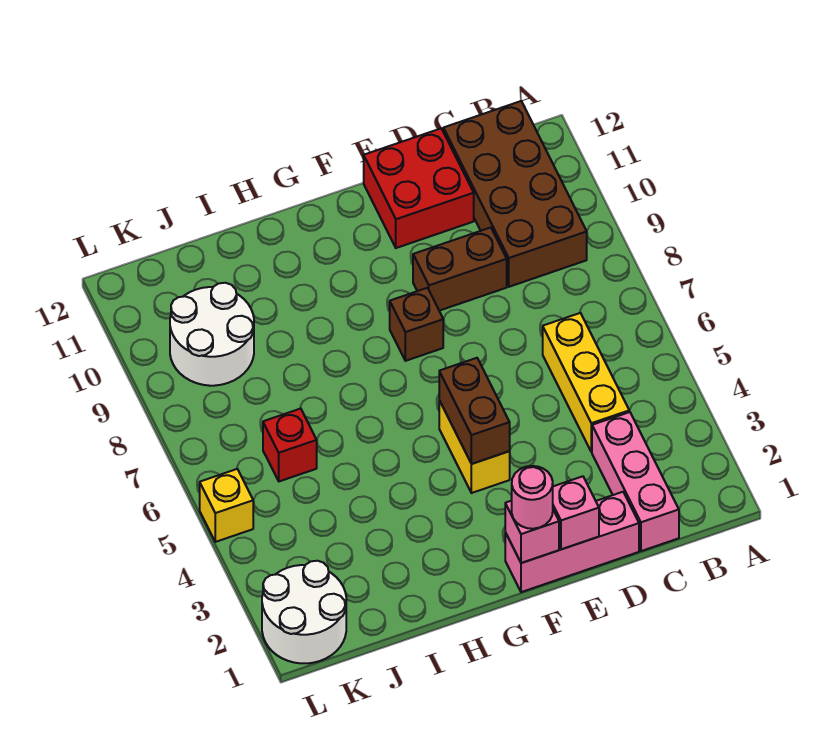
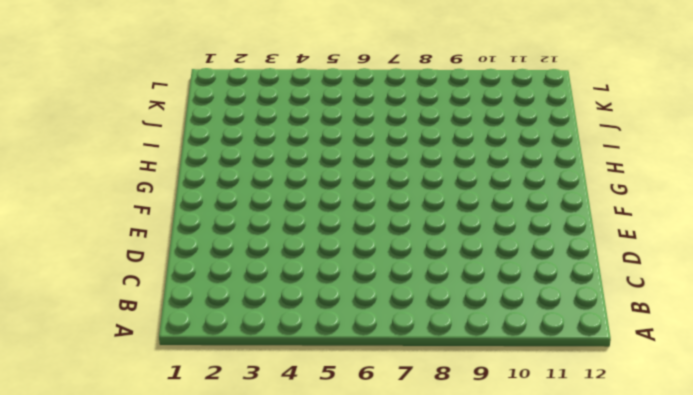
none -> brown brick B9:C12 level 1
none -> pink brick C1:C3 level 1
none -> yellow brick C4:C6 level 1

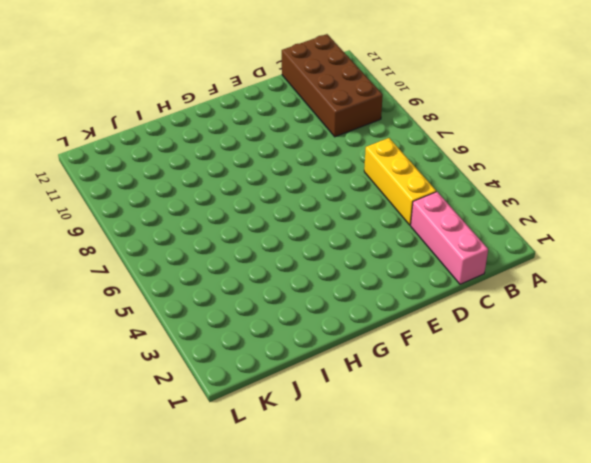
none -> pink brick D1:F1 level 1
none -> brown brick D9:E9 level 1
none -> red brick D11:E12 level 1

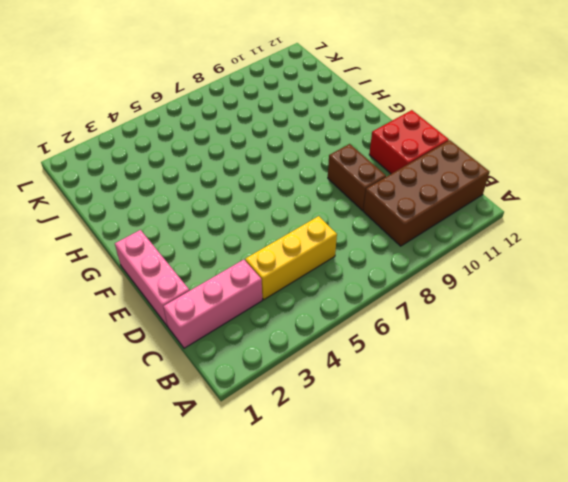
none -> yellow brick F4:F5 level 1
none -> brown brick F8 level 1
none -> red brick J6 level 1

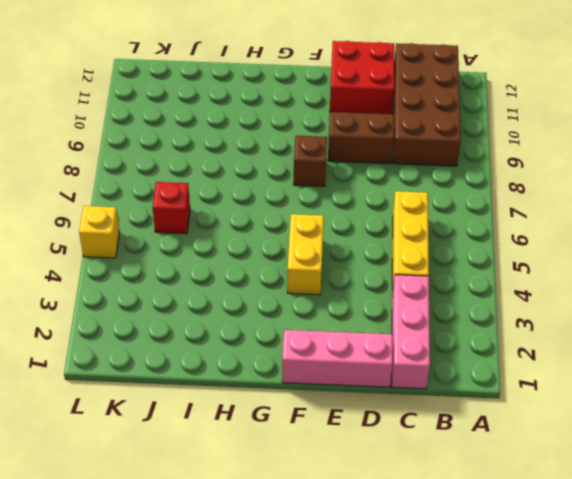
none -> white round brick J9:K10 level 1
none -> white round brick K1:L2 level 1
none -> pink brick E1 level 2

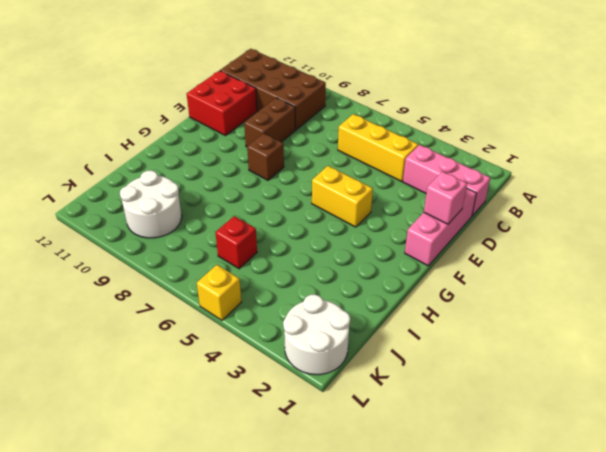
none -> pink brick F1 level 2
none -> brown brick F4:F5 level 2
none -> pink round brick F1 level 3

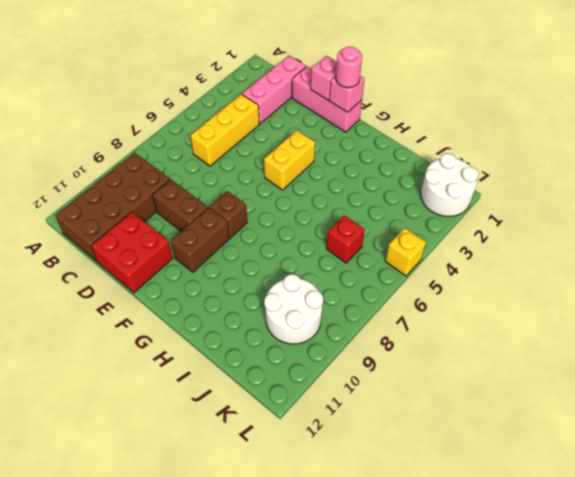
brown brick F9:F10 level 1 -> brown brick F4:F5 level 2

